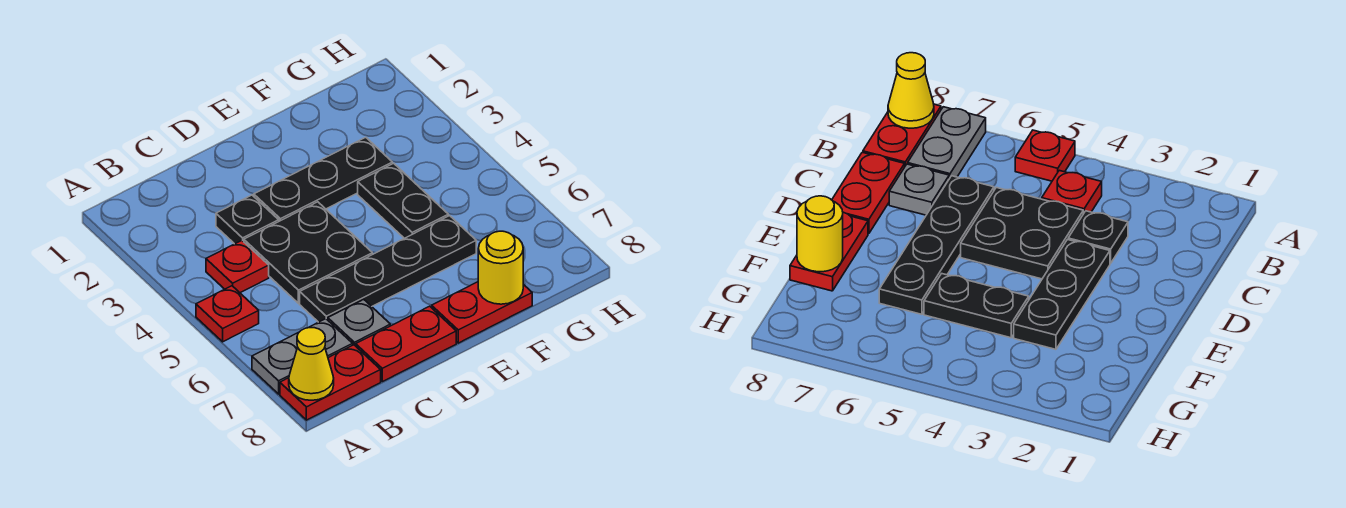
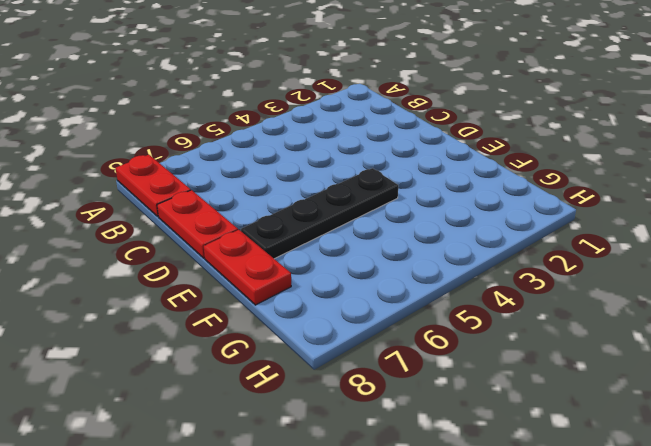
black plate E4:E7 level 1 -> black plate C6:F6 level 1
none -> red plate A5 level 1
none -> grey plate A7:B7 level 1
none -> red plate B4 level 1

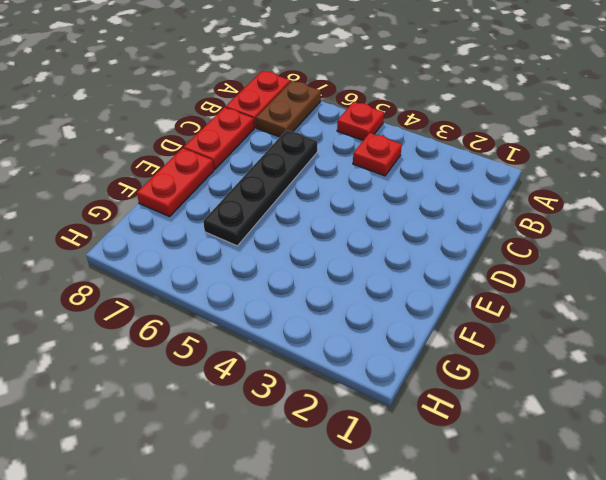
brown plate A7:B7 level 1 -> grey plate A7:B7 level 1
none -> black plate C3 level 1
none -> black plate C4:D5 level 1
none -> grey plate C7 level 1

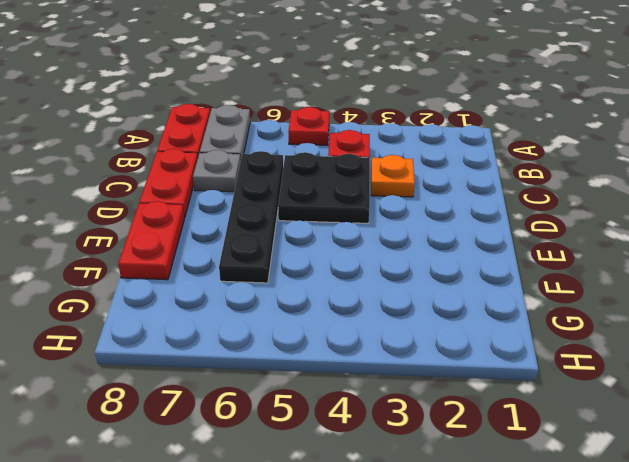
orange plate C3 level 1 -> black plate C3 level 1
none -> black plate D3:F3 level 1
none -> black plate F4:F5 level 1
none -> yellow cone A8 level 2

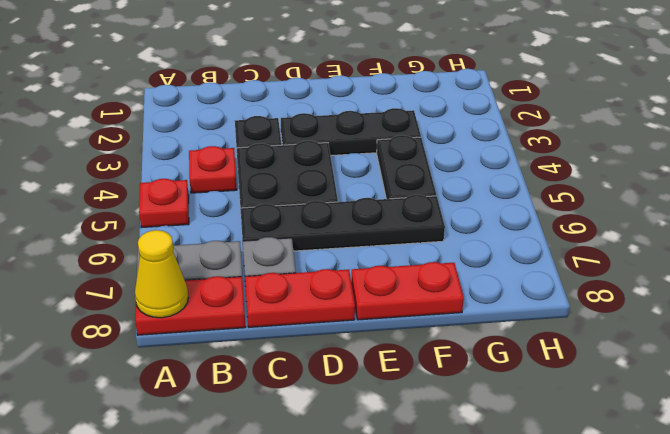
none -> yellow round brick F8 level 2

